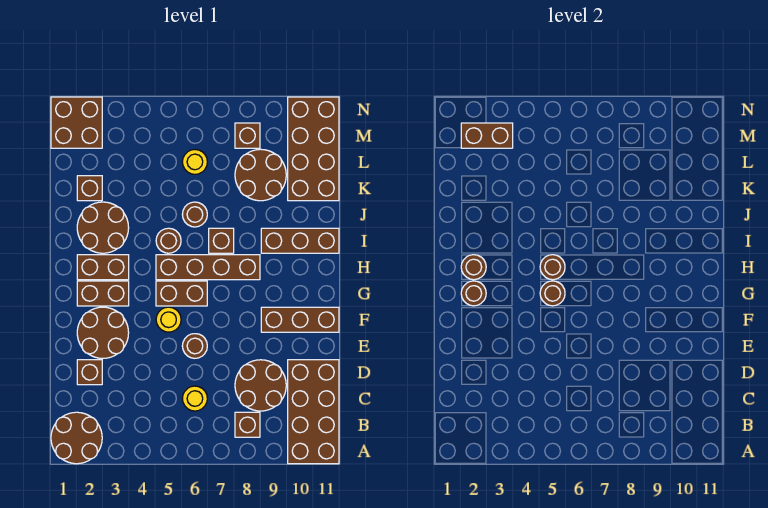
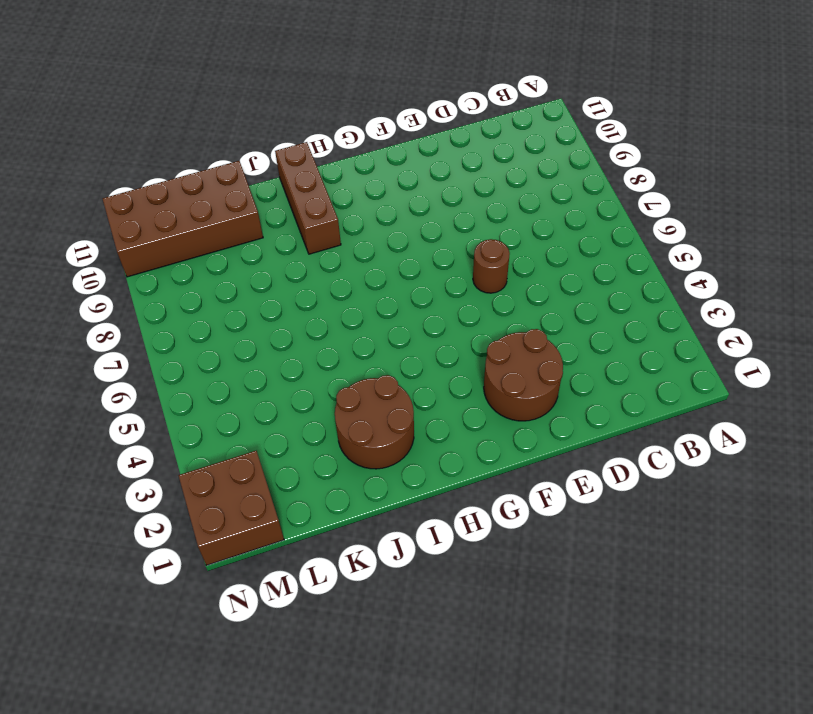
none -> brown round brick A1:B2 level 1
none -> brown brick A10:D11 level 1
none -> brown brick B8 level 1
none -> yellow round brick C6 level 1

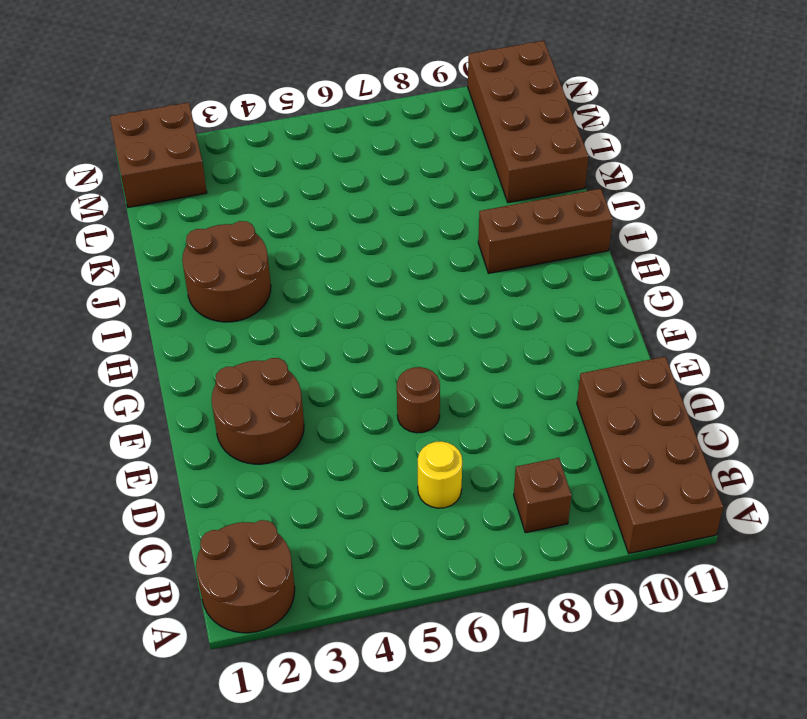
none -> brown round brick C8:D9 level 1
none -> brown brick D2 level 1
none -> yellow round brick F5 level 1
none -> brown brick F9:F11 level 1

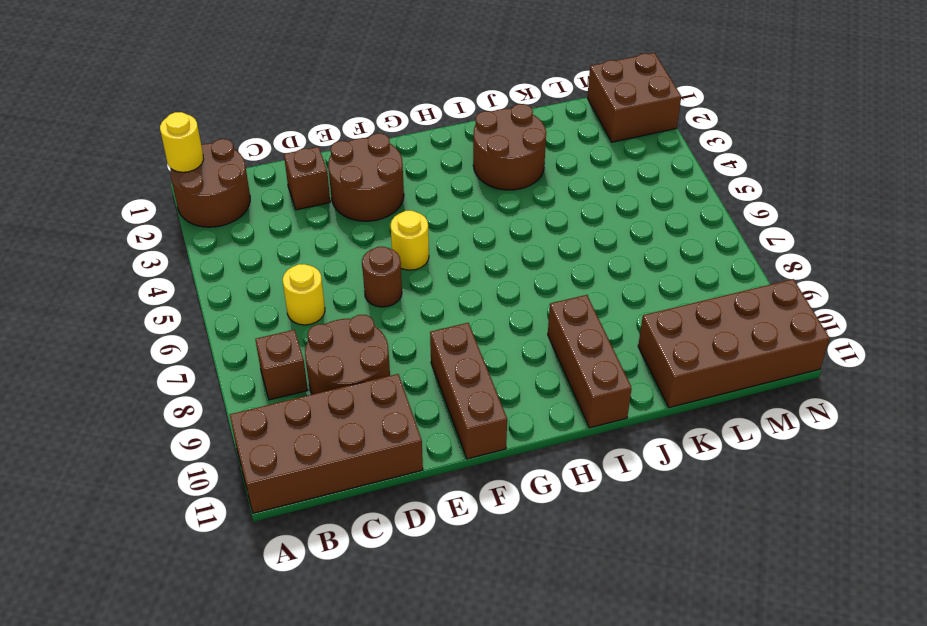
yellow round brick A1 level 2 -> yellow round brick L6 level 1
none -> brown brick G2:G3 level 1
none -> brown brick G5:G6 level 1
none -> brown brick H2:H3 level 1
none -> brown brick H5:H8 level 1

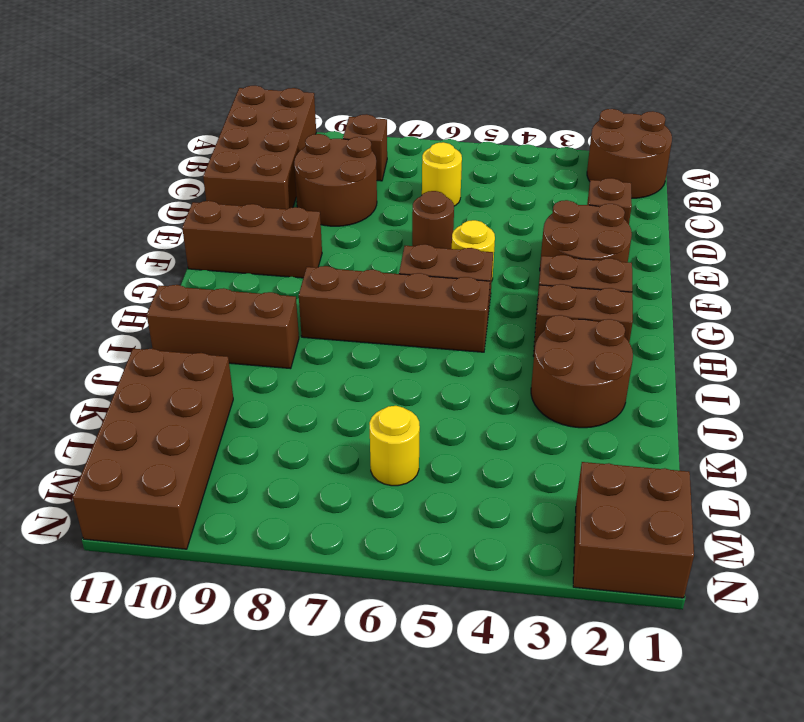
none -> brown round brick I5 level 1
none -> brown brick I7 level 1
none -> brown round brick J6 level 1
none -> brown brick K2 level 1

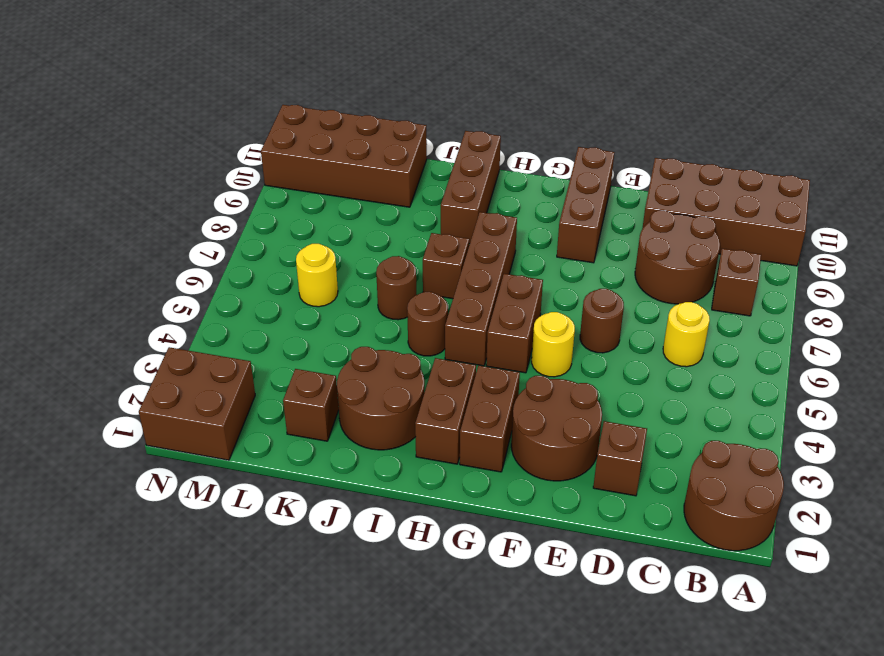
none -> brown round brick K8:L9 level 1
none -> brown brick M8 level 1
none -> brown round brick G2 level 2
none -> brown round brick G5 level 2

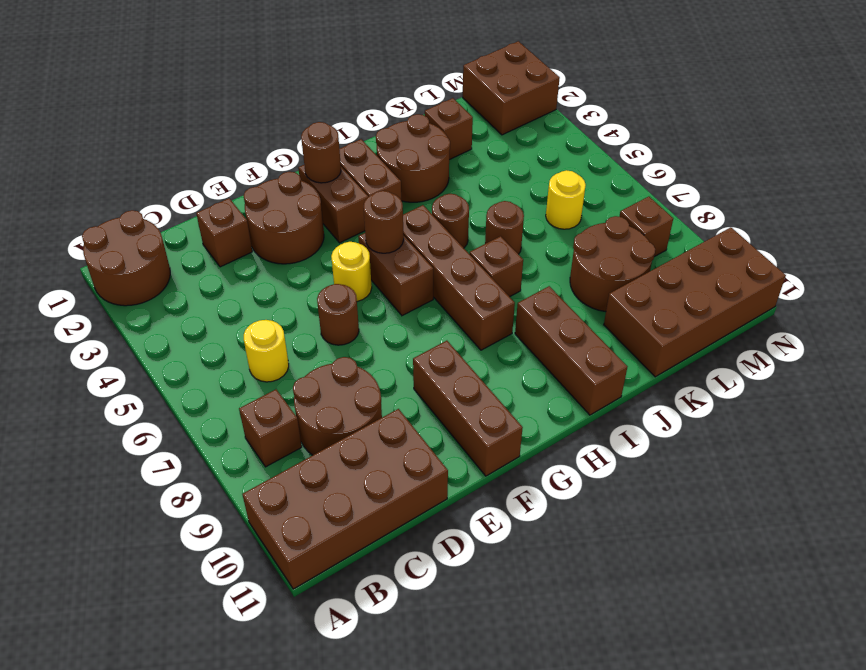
none -> brown round brick H2 level 2
none -> brown round brick H5 level 2
none -> brown brick M2:M3 level 2

